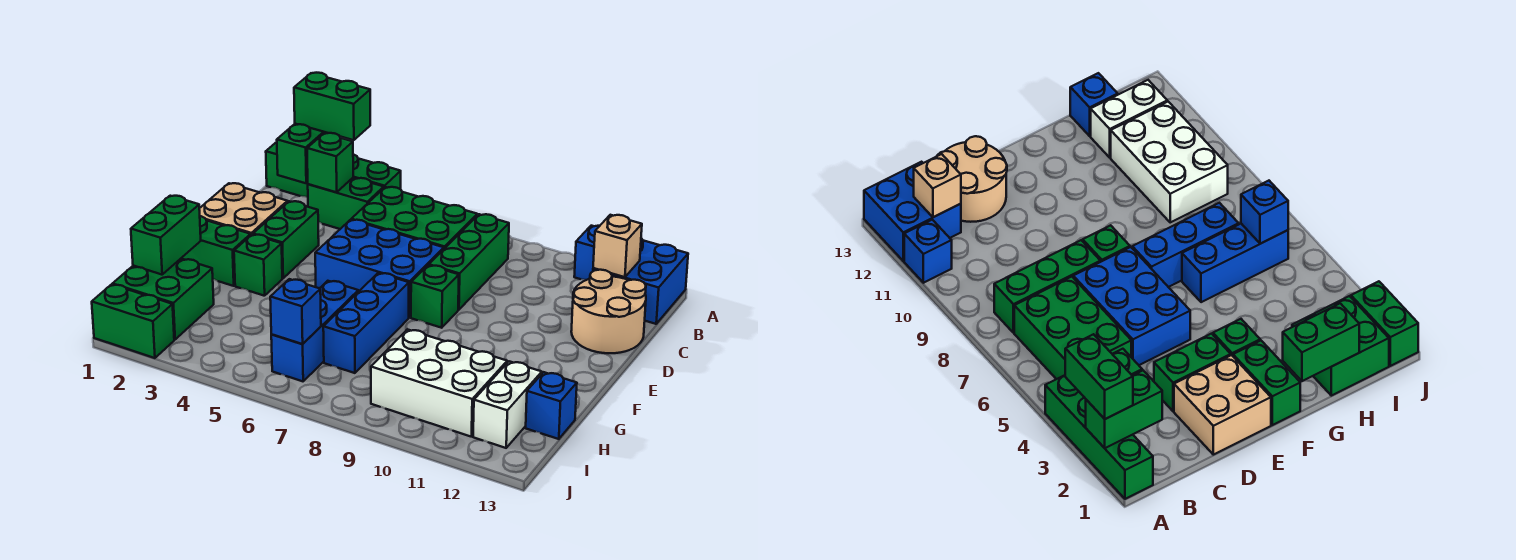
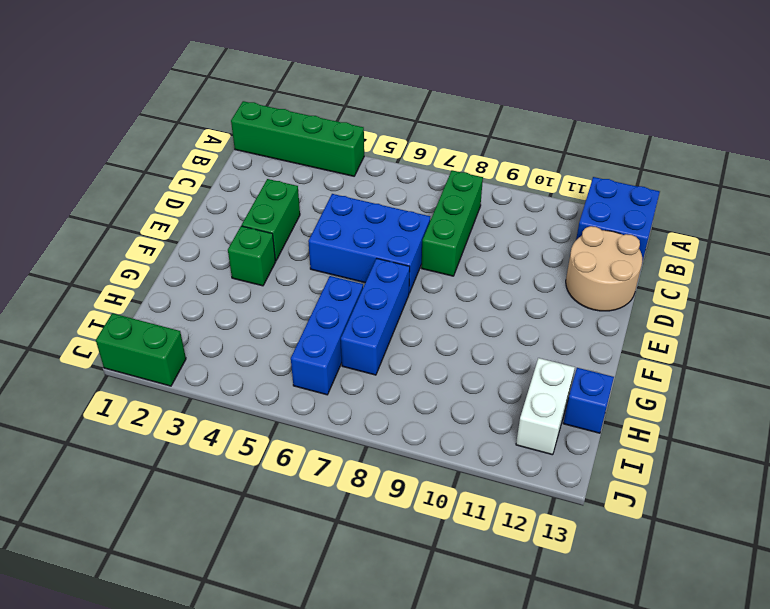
none -> blue brick A11 level 1
none -> green brick B3:B4 level 1
none -> green brick B5:C7 level 1

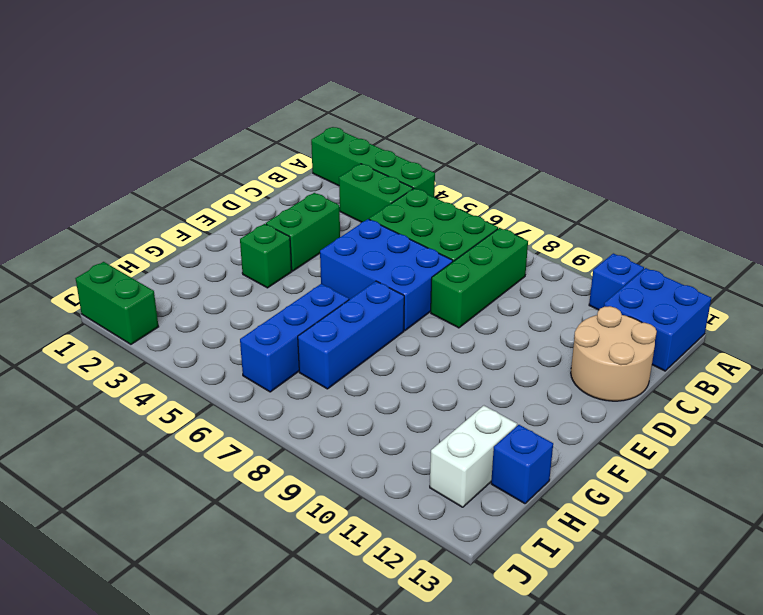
none -> tan brick D1:E2 level 1
none -> green brick E8 level 1
none -> green brick F1:F2 level 1

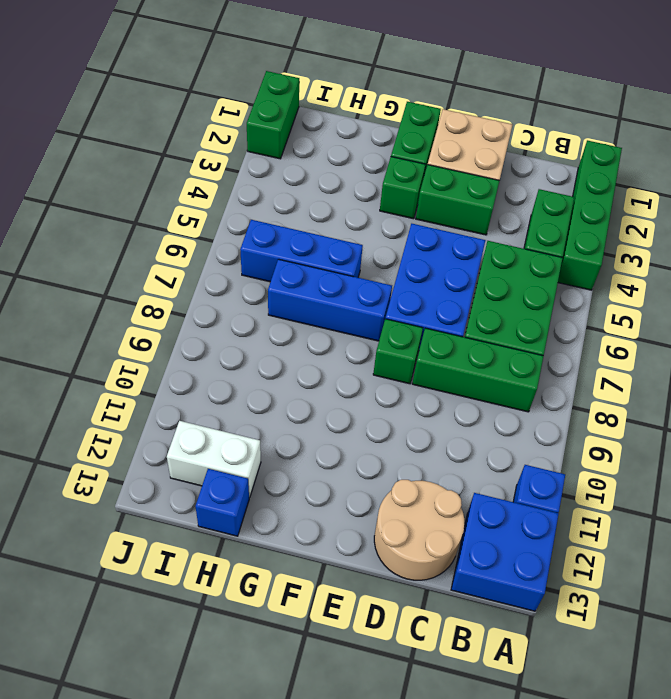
none -> green brick H1:I2 level 1
none -> white brick H9:I11 level 1
none -> green brick A2:B2 level 2

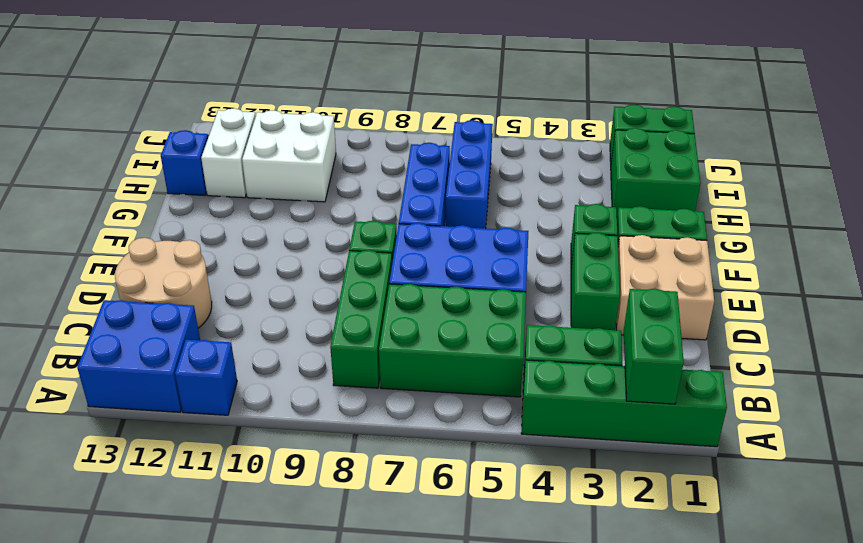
white brick H10:I11 level 1 -> white brick H9:I11 level 1
none -> green brick B3 level 2
none -> tan brick B12 level 2
none -> green brick G1:H1 level 2

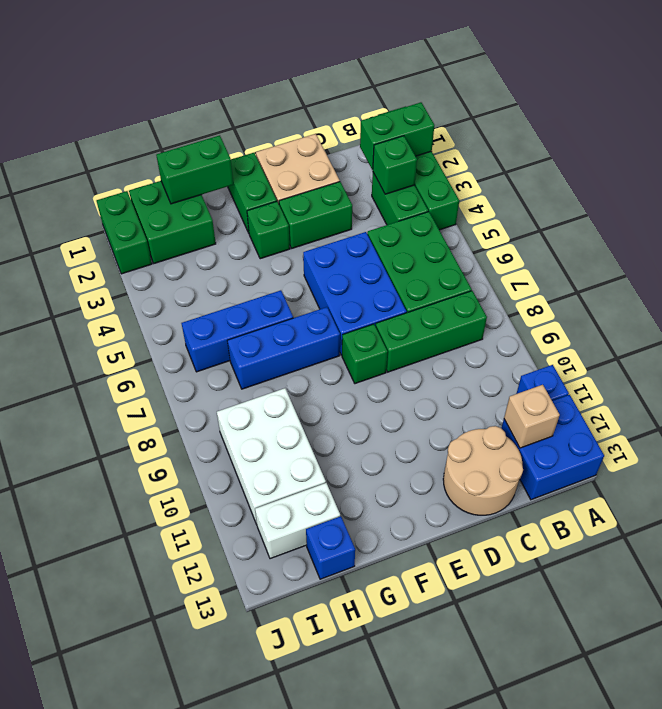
none -> blue brick I6 level 2
none -> green brick A2:A3 level 3

